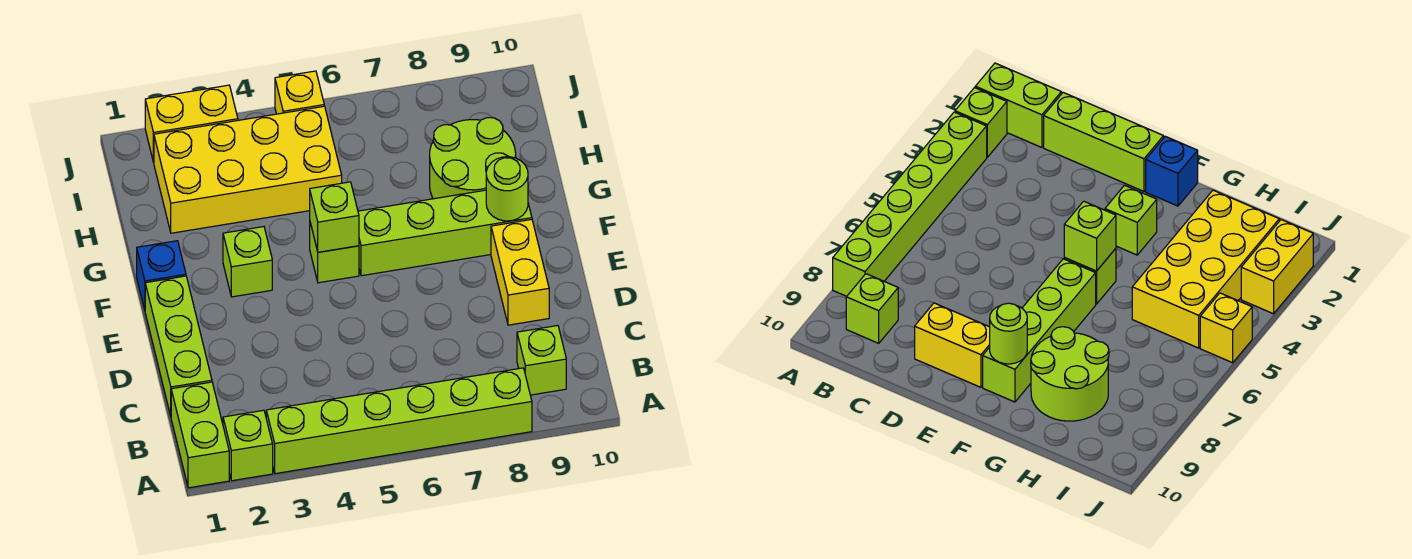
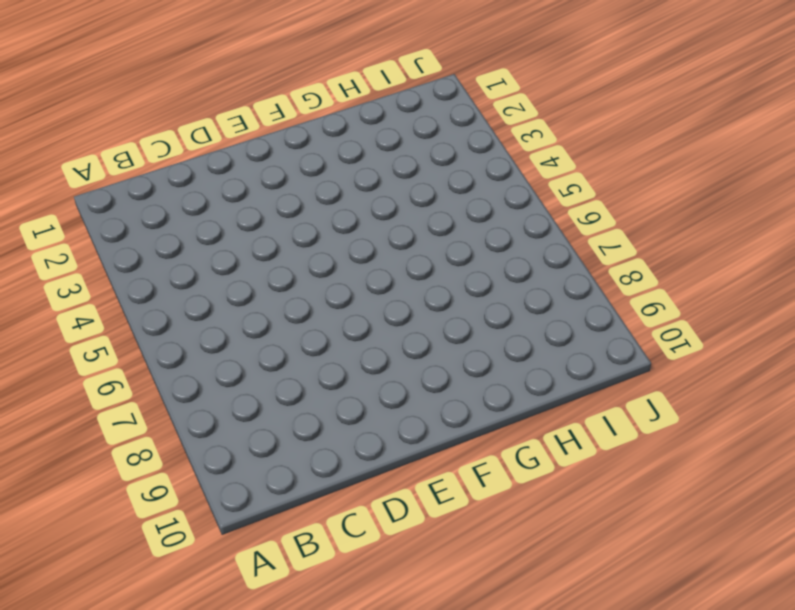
none -> lime brick A1:B1 level 1
none -> lime brick A2 level 1
none -> lime brick A3:A8 level 1

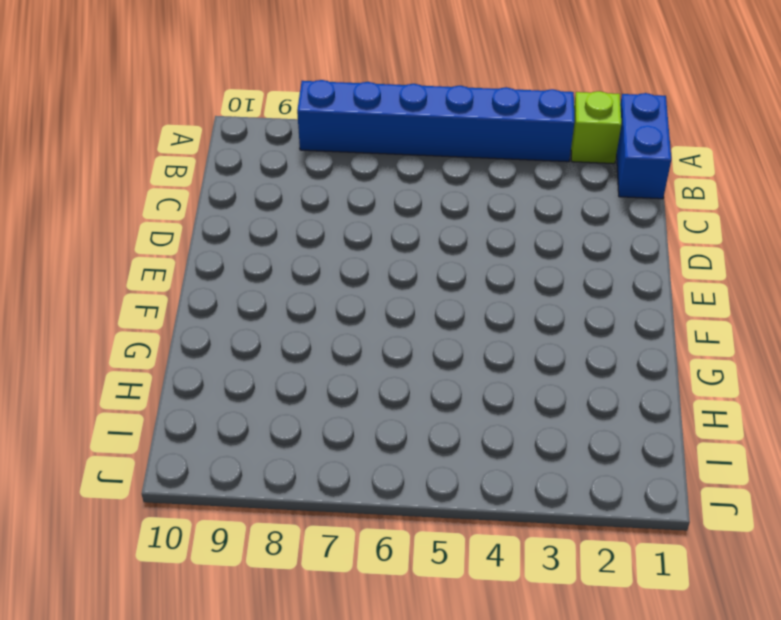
blue brick A1:B1 level 1 -> lime brick A1:B1 level 1
blue brick A3:A8 level 1 -> lime brick A3:A8 level 1
none -> lime brick B9 level 1
none -> lime brick C1:E1 level 1
none -> yellow brick D9:E9 level 1

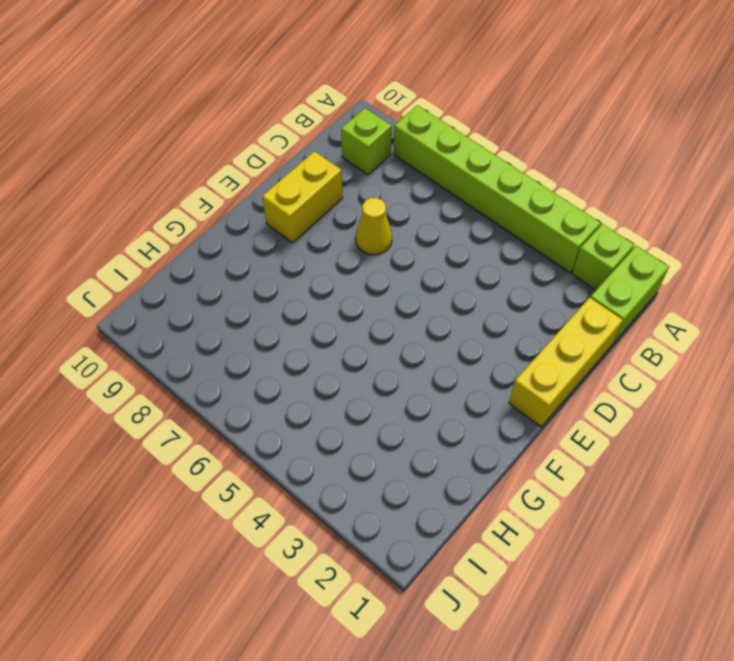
yellow brick C1:E1 level 1 -> lime brick C1:E1 level 1
yellow cone D7 level 1 -> none
none -> blue brick F1 level 1
none -> lime brick F3 level 1
none -> lime brick F5 level 1

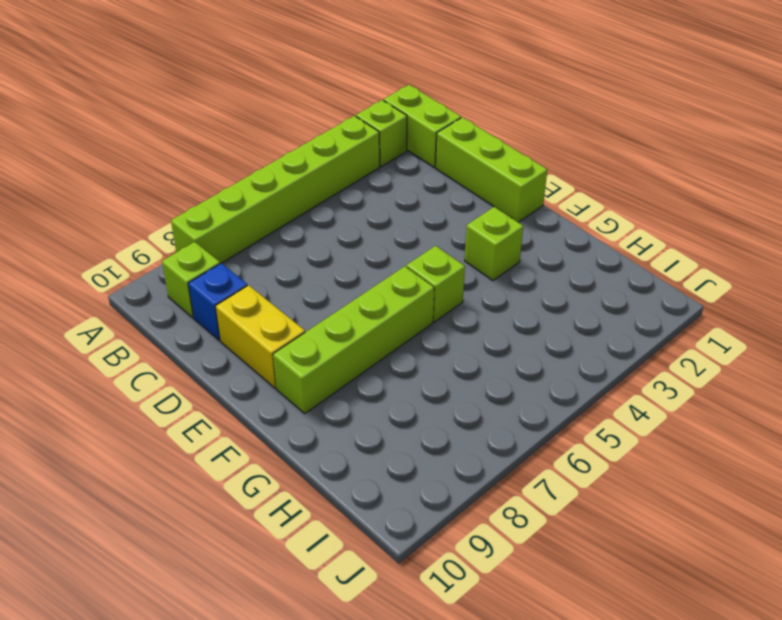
blue brick C9 level 1 -> blue brick F1 level 1
none -> lime round brick G8:H9 level 1
none -> yellow brick H2:I5 level 1
none -> yellow brick J2:J3 level 1

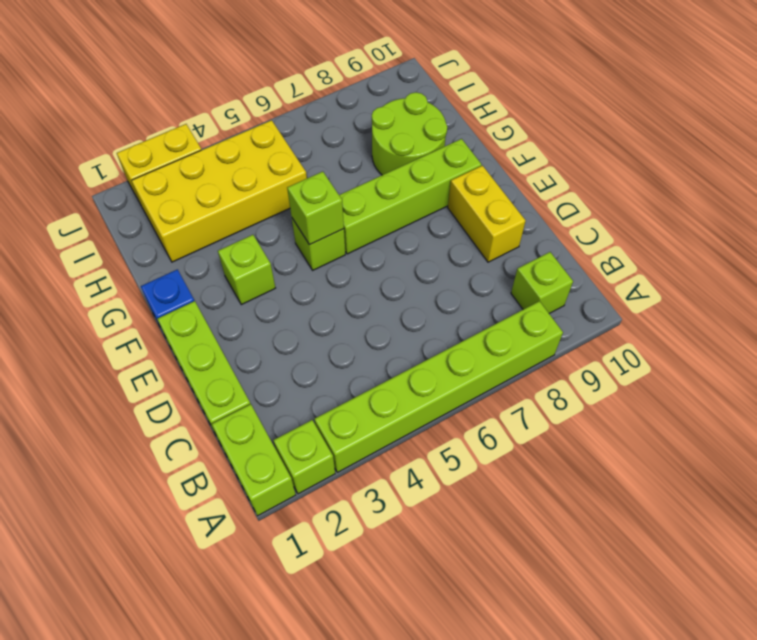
none -> yellow brick J5 level 1
none -> lime round brick F9 level 2

